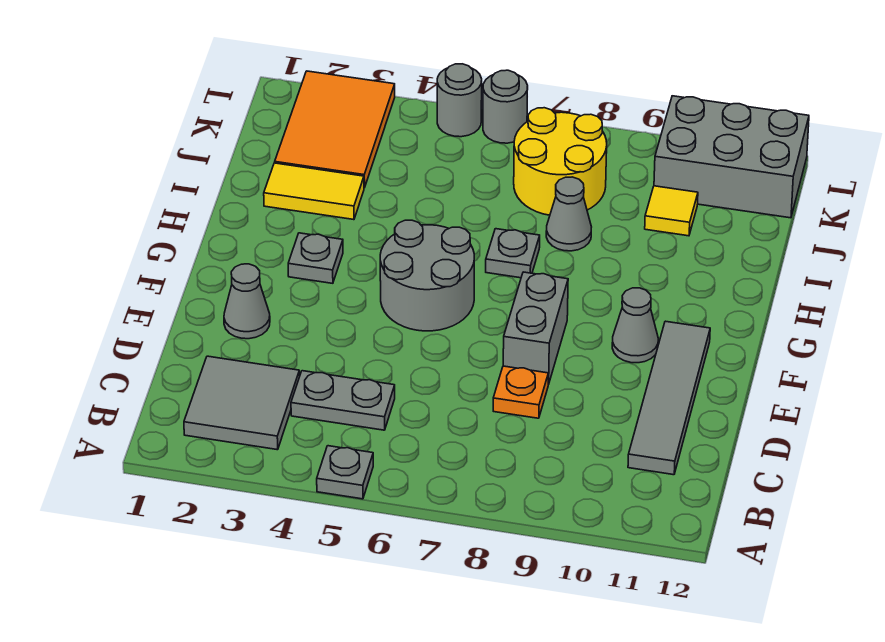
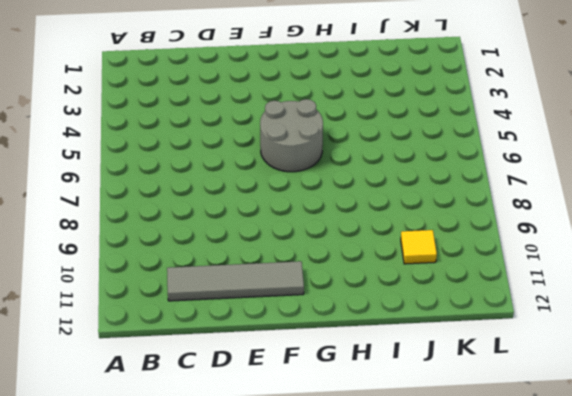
none -> grey plate A5 level 1
none -> grey tile B2:C3 level 1
none -> grey plate C4:C5 level 1

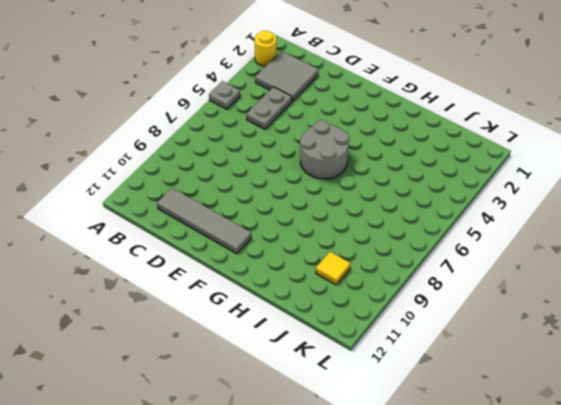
yellow round brick A2 level 1 -> none
none -> orange plate D8 level 1
none -> grey cone E2 level 1
none -> grey brick E8:F8 level 1

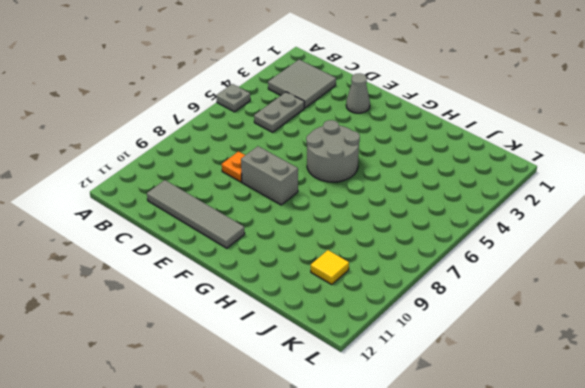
none -> grey cone F10 level 1
none -> grey plate G3 level 1
none -> grey plate H7 level 1

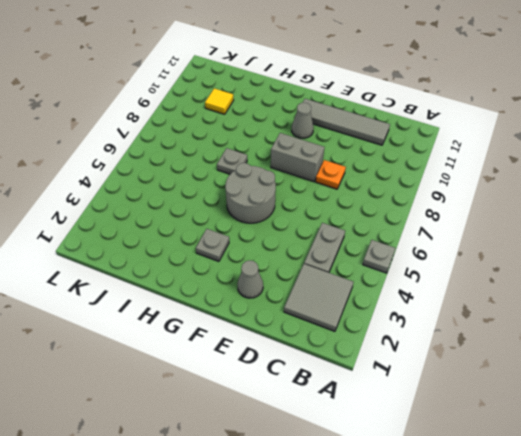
none -> yellow tile I2:I3 level 1
none -> grey cone I8 level 1
none -> orange tile J2:L3 level 1

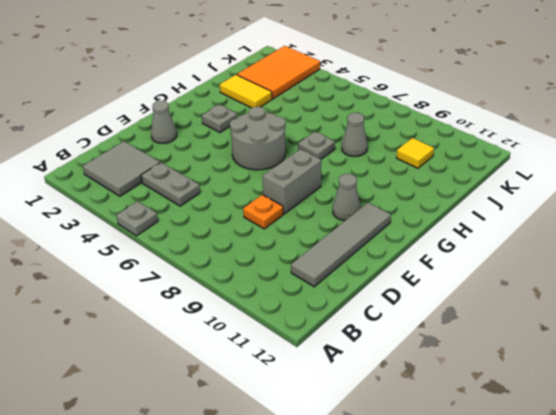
none -> yellow round brick J7:K8 level 1
none -> grey brick K10:L12 level 1
none -> grey round brick L5 level 1

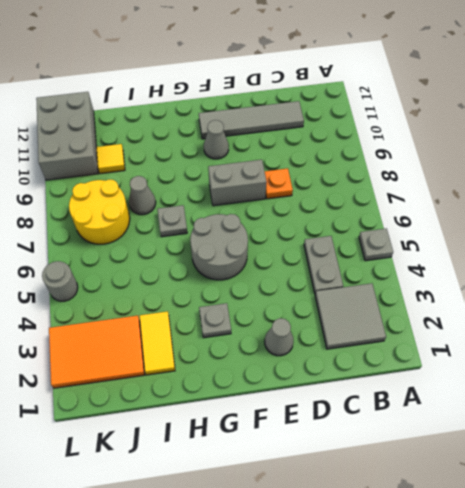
none -> grey round brick L6 level 1

